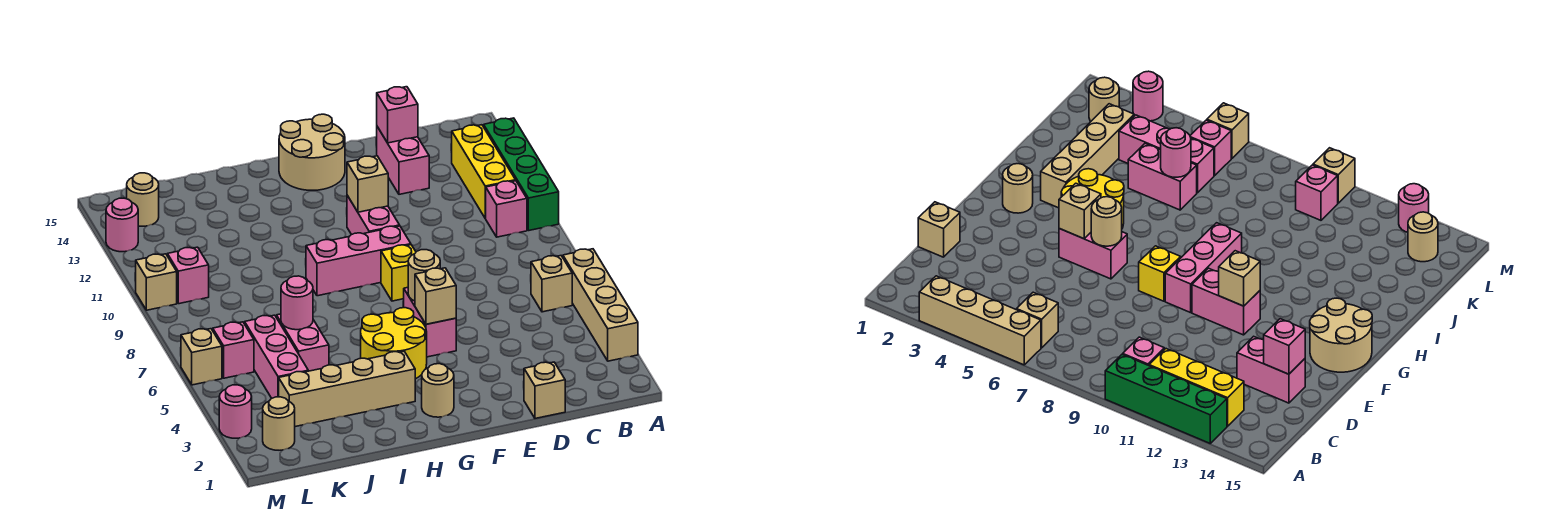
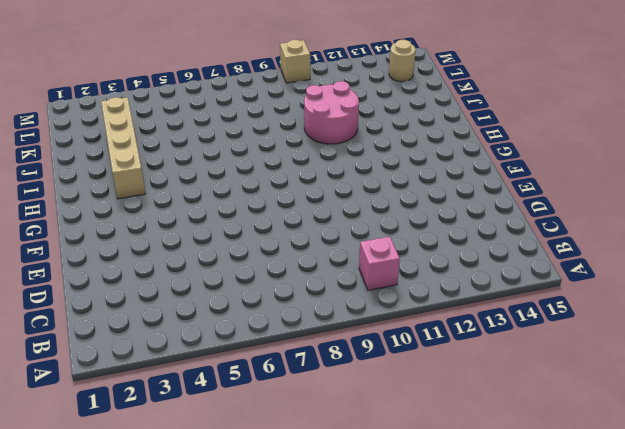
pink round brick I10:J11 level 1 -> none
none -> tan brick A3:A6 level 1
none -> green brick A10:A13 level 1
none -> tan brick B6 level 1
none -> yellow brick B11:B13 level 1

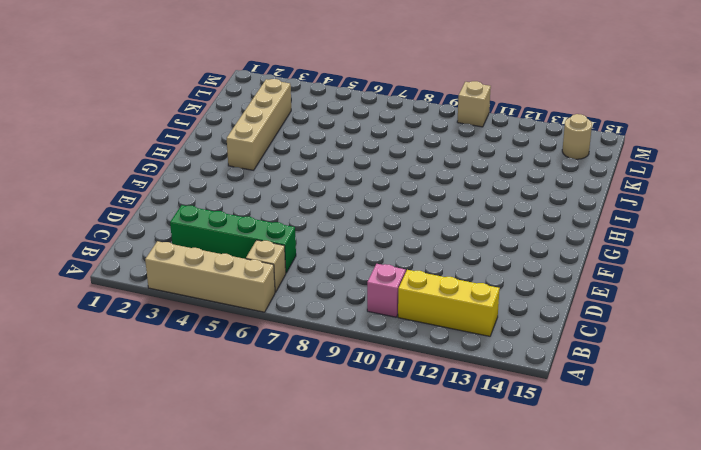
green brick C3:C6 level 1 -> green brick A10:A13 level 1
none -> tan brick D1 level 1
none -> pink brick D13:D14 level 1
none -> pink brick F5:F6 level 1
none -> yellow brick F8 level 1

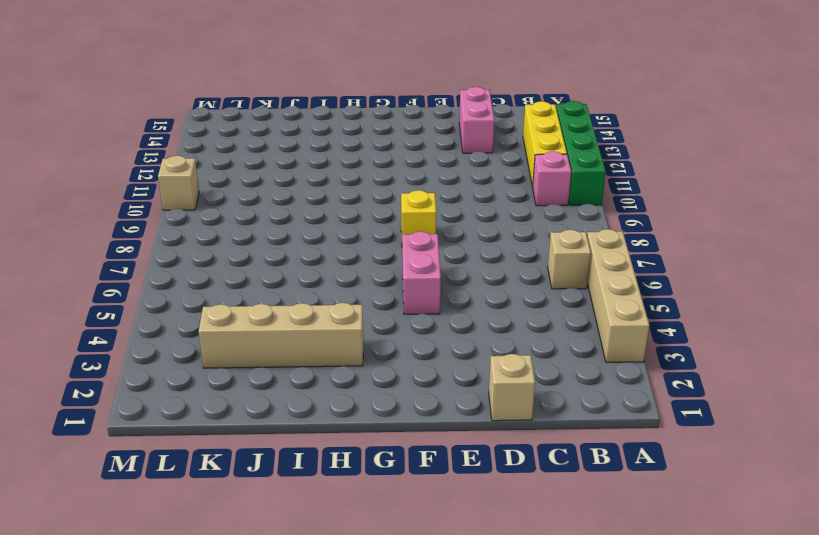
none -> pink brick F9:H9 level 1
none -> pink brick F10:F11 level 1
none -> tan round brick F14:G15 level 1
none -> tan round brick G2 level 1

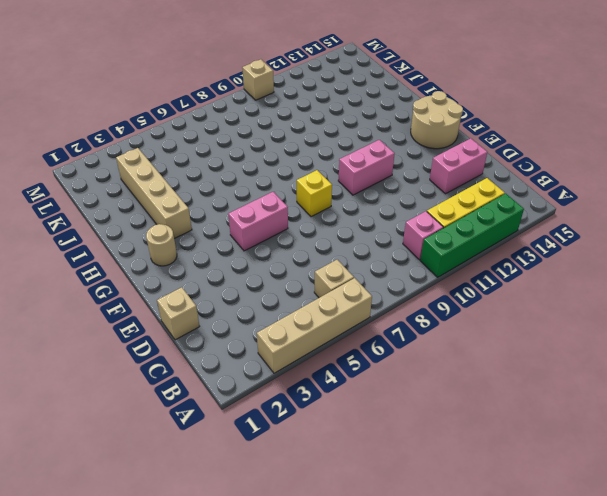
none -> pink brick F9:H9 level 1
none -> yellow round brick G4:H5 level 1
none -> pink brick J5:J6 level 1
none -> pink brick K4:K6 level 1

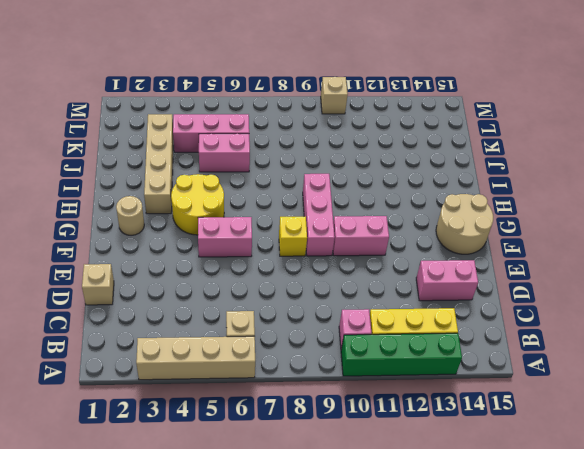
none -> tan round brick L2 level 1
none -> pink brick L6 level 1
none -> pink brick L10 level 1
none -> tan round brick L14 level 1

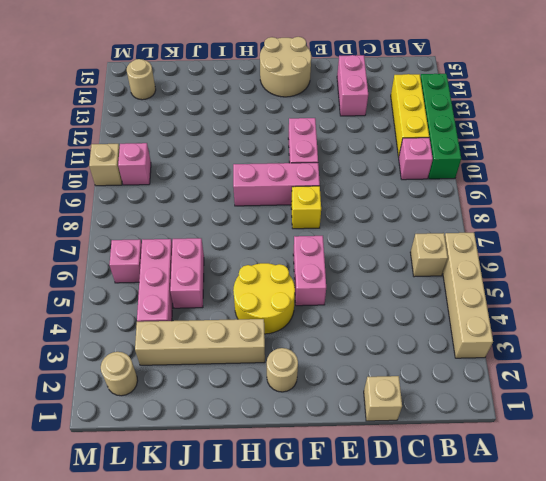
none -> pink round brick M3 level 1
none -> tan brick M6 level 1
none -> pink round brick M13 level 1
none -> pink brick D14 level 2

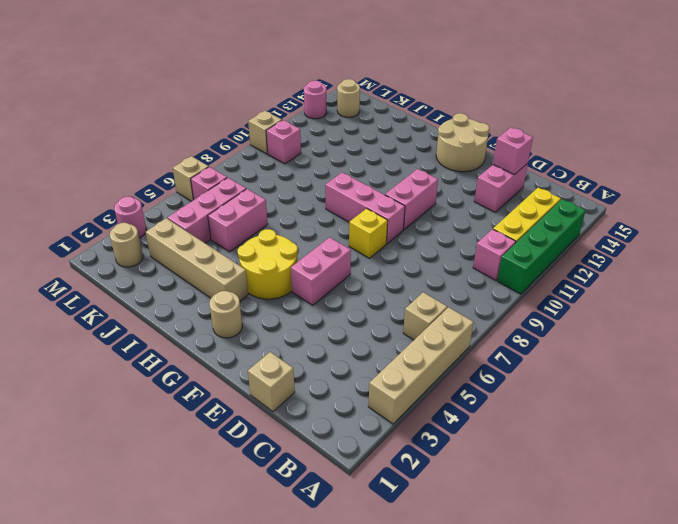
none -> tan brick F5 level 2
none -> tan round brick F6 level 2
none -> tan brick F11 level 2
none -> pink round brick J6 level 2

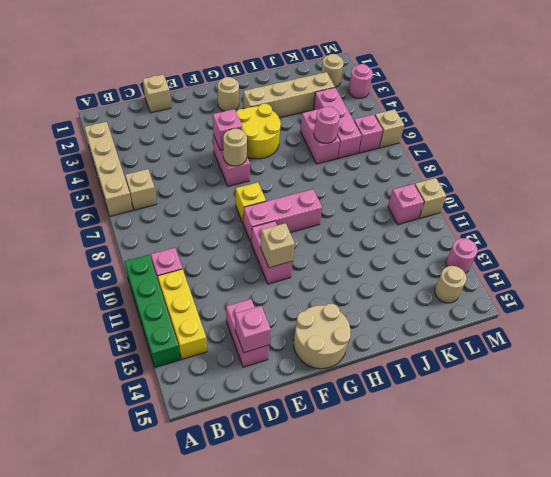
pink brick F5 level 2 -> tan brick F5 level 2

